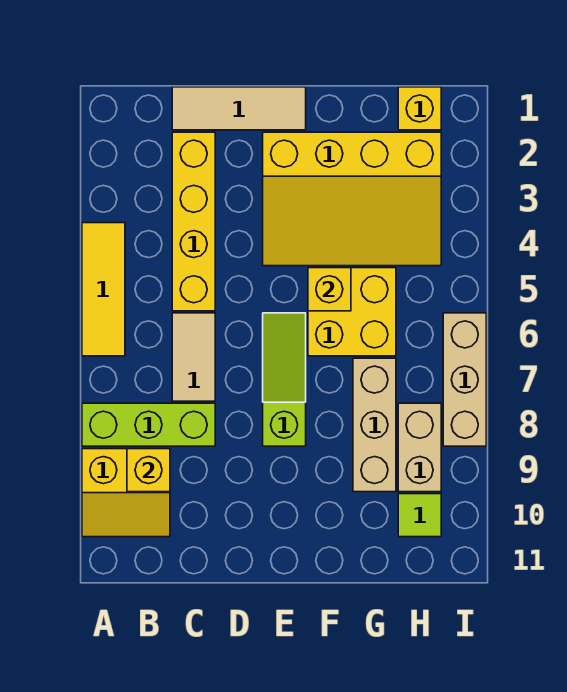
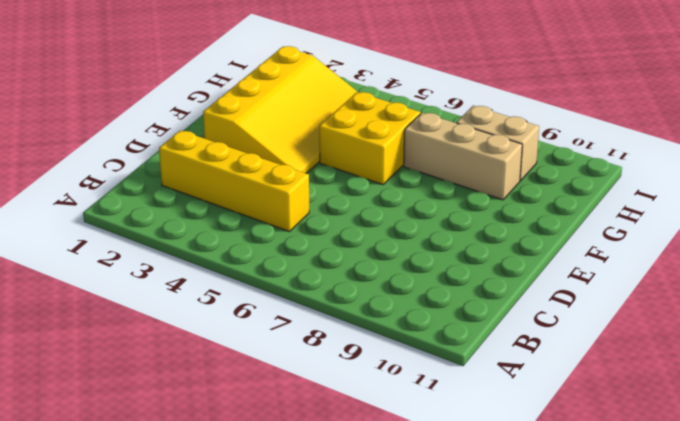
none -> yellow tile A4:A6 level 1
none -> lime brick A8:C8 level 1
none -> yellow slope A9:B10 level 1 top 9

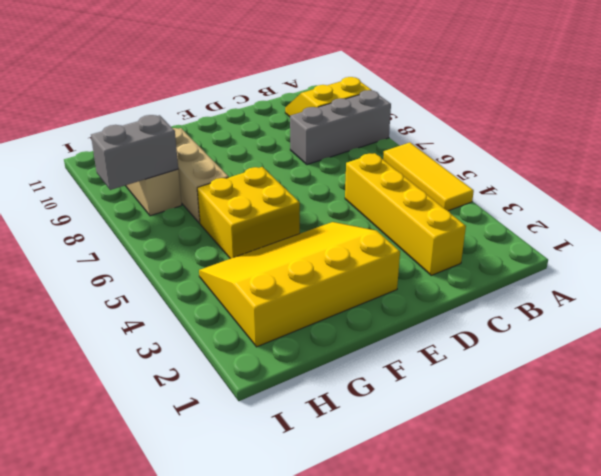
grey brick A8:C8 level 1 -> lime brick A8:C8 level 1
grey brick H8:I8 level 2 -> none
none -> tan tile C1:E1 level 1
none -> tan tile C6:C7 level 1
none -> lime slope E6:E8 level 1 top 8

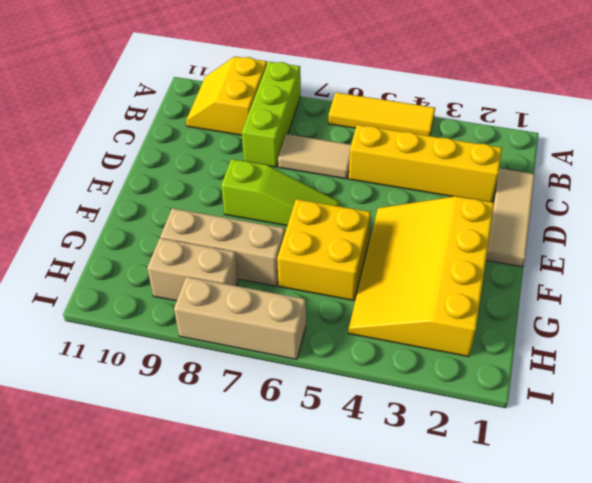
none -> yellow brick H1 level 1
none -> lime tile H10 level 1
none -> yellow brick B9 level 2

